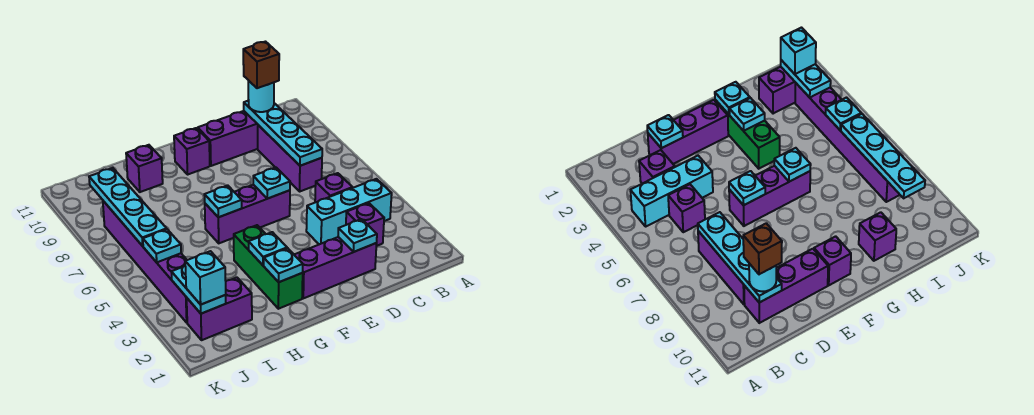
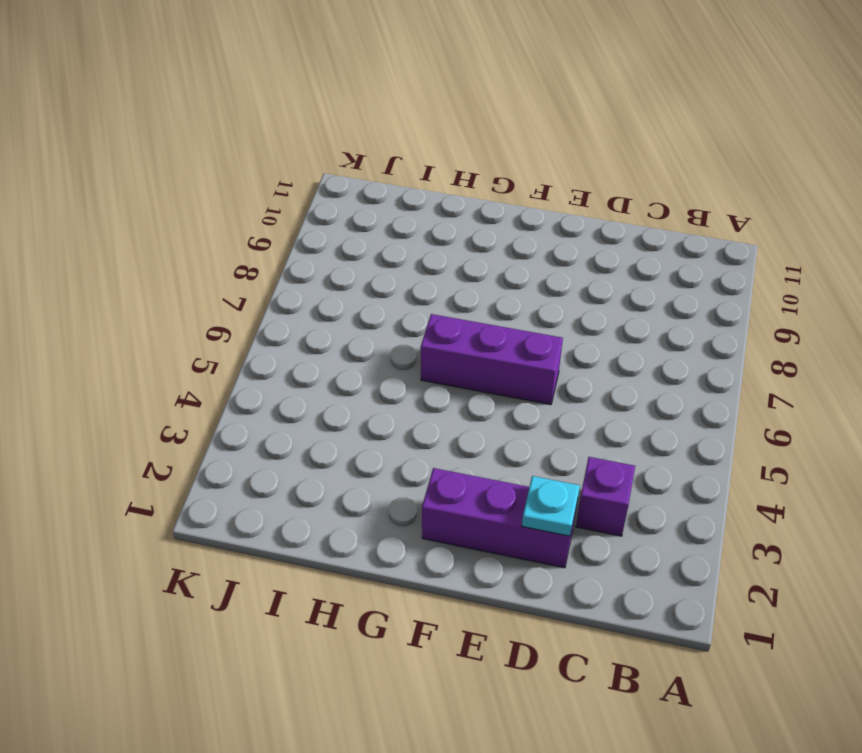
none -> cyan brick B4:D4 level 1
none -> purple brick C5 level 1
none -> purple brick C7:C9 level 1

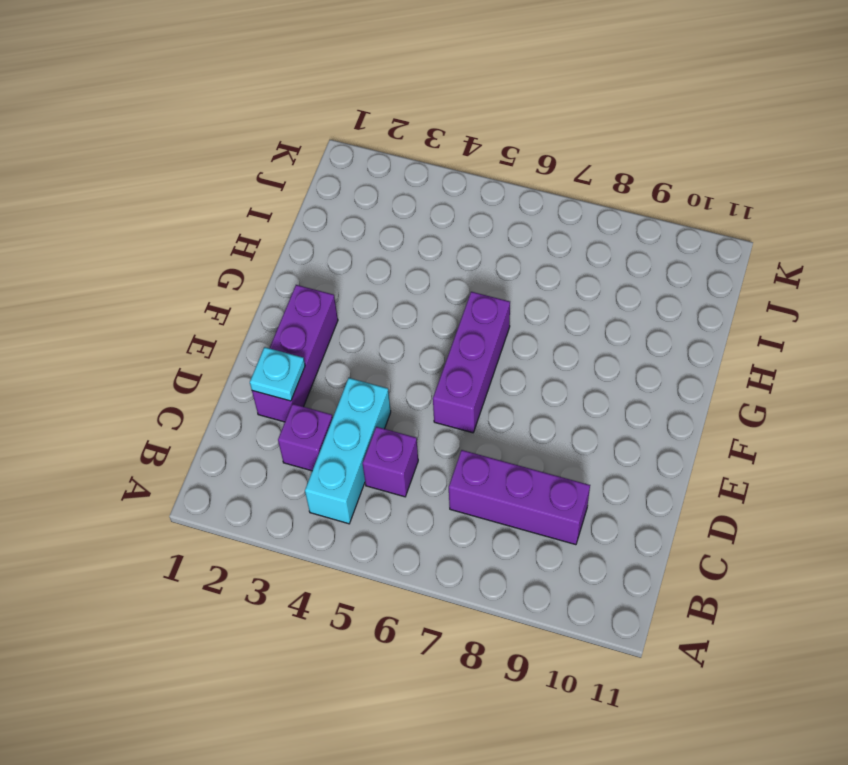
none -> purple brick C10:E10 level 1
none -> purple brick F10 level 1
none -> green brick G2:G4 level 1

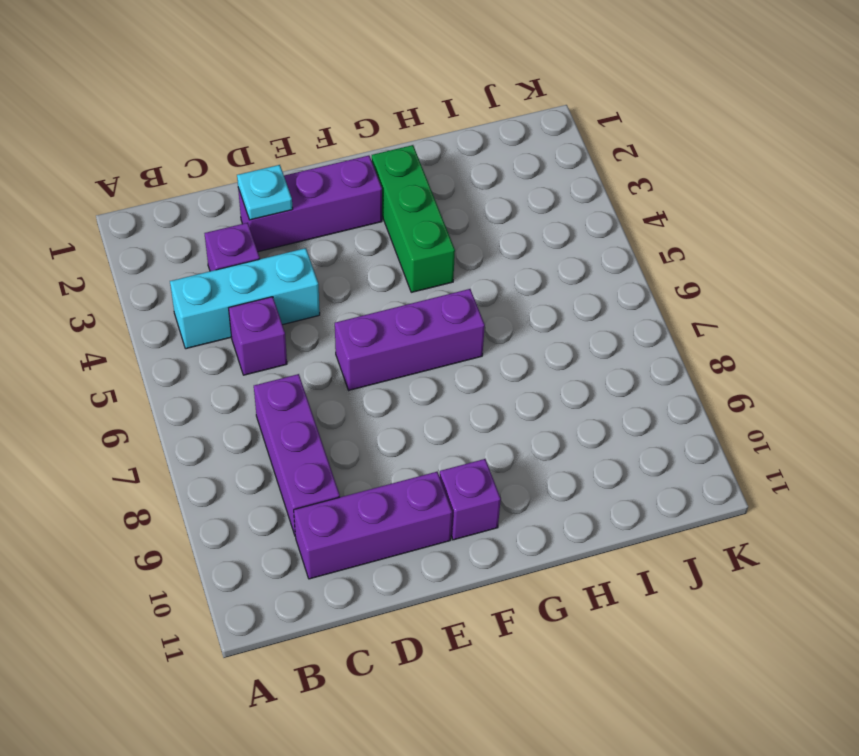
none -> purple brick H10 level 1
none -> purple brick I2:J2 level 1
none -> purple brick J3:J8 level 1

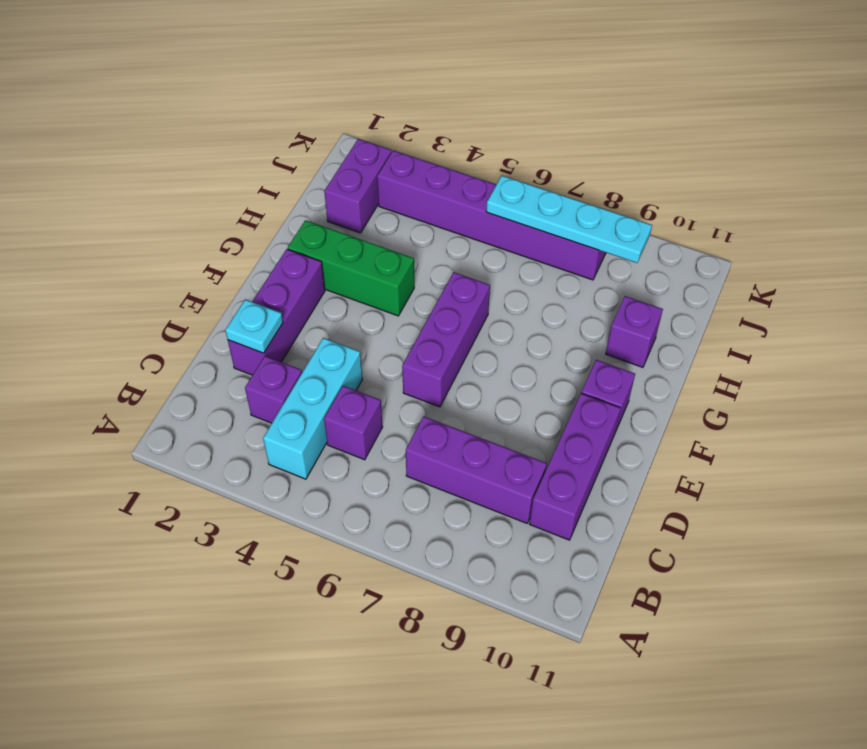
none -> cyan plate C7:C10 level 2
none -> cyan plate E6 level 2
none -> cyan plate G2 level 2

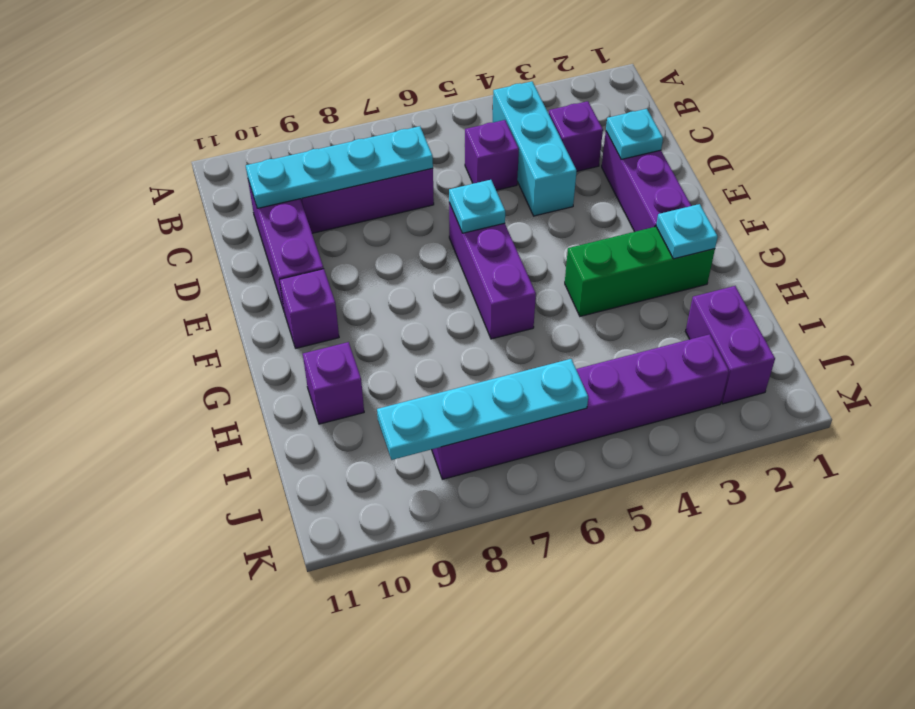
none -> cyan plate G3 level 2
none -> cyan plate G6 level 2
none -> cyan plate J2:J3 level 2

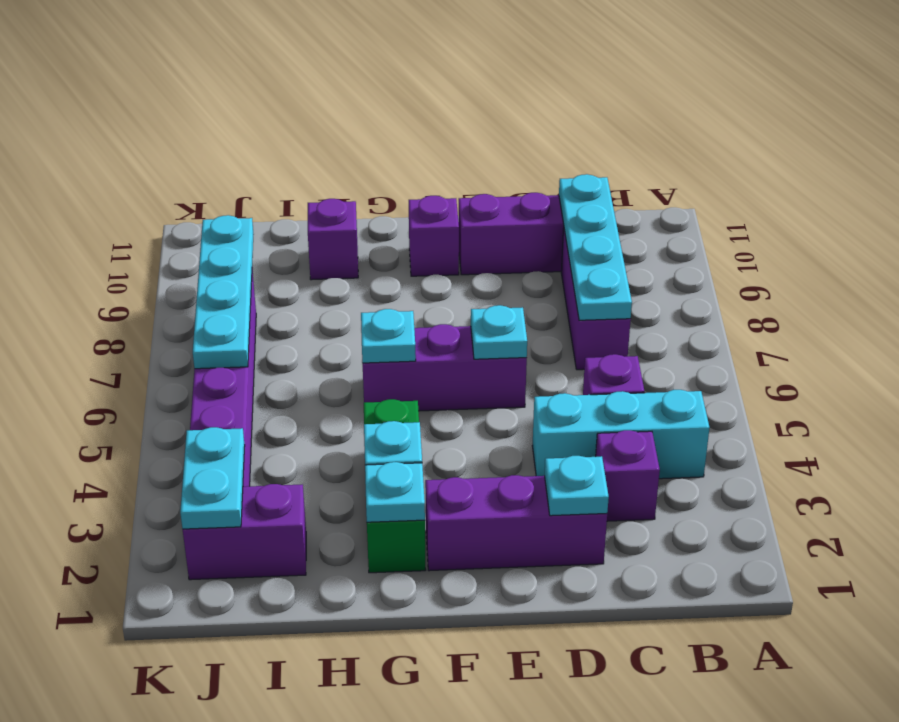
none -> cyan plate J5 level 2
none -> cyan round brick C10 level 3
none -> cyan brick J2 level 3

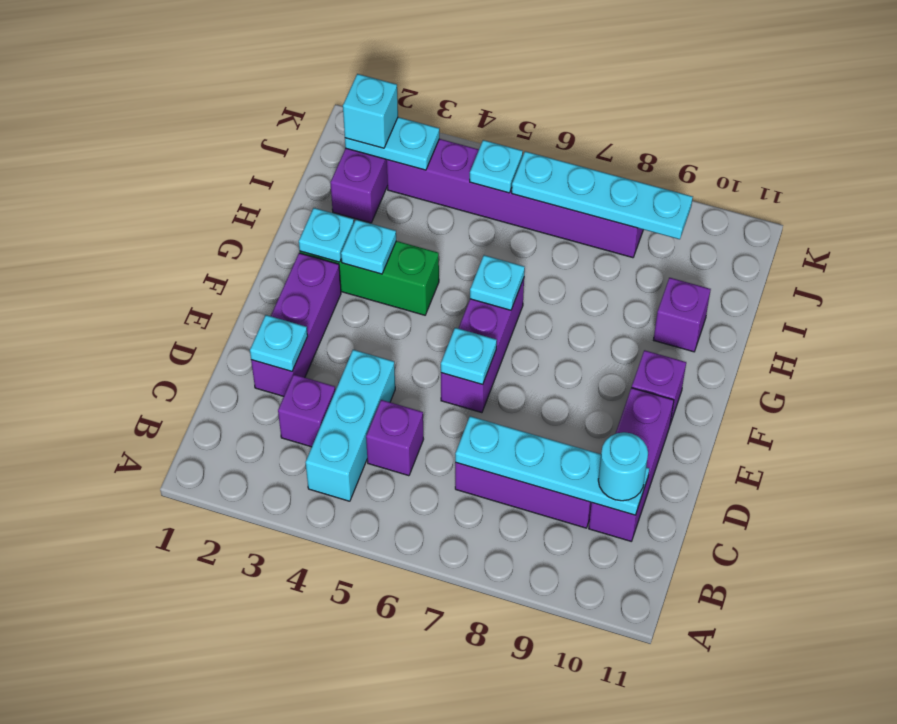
none -> brown brick C10 level 4

